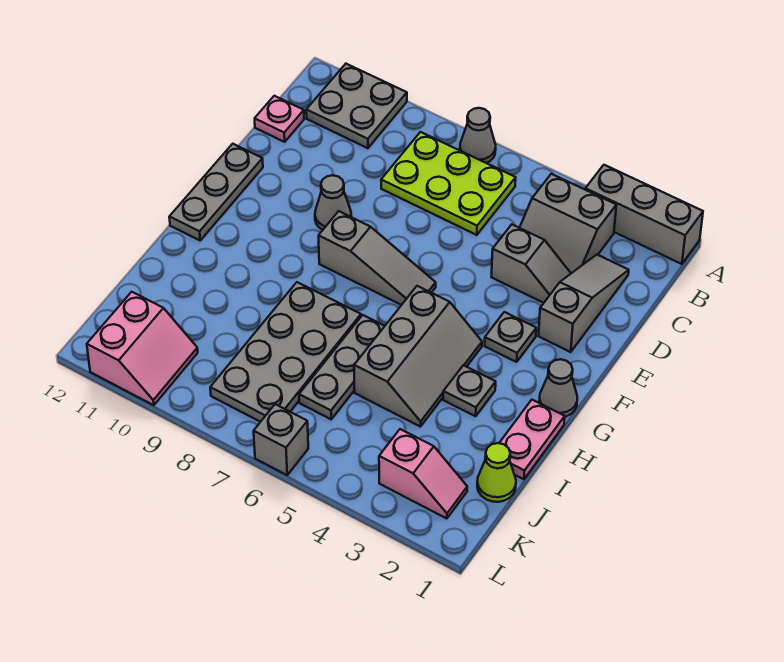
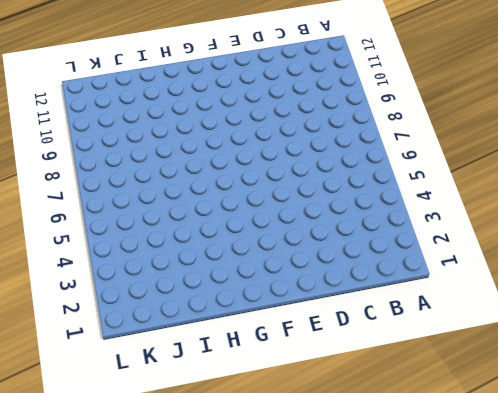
none -> grey brick A1:A3 level 1
none -> grey cone A7 level 1
none -> grey plate A10:B11 level 1

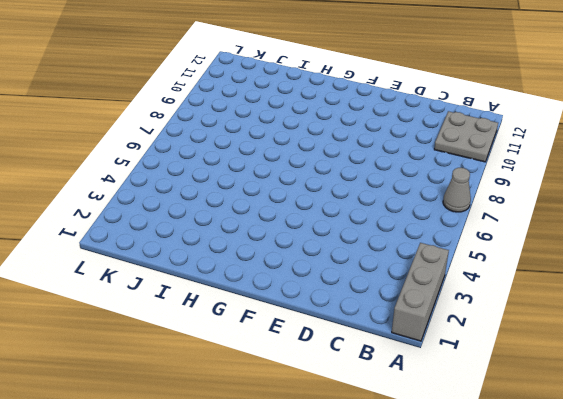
none -> grey slope B3:C4 level 1 top B
none -> lime plate B6:C8 level 1
none -> grey slope C2:E2 level 1 top E

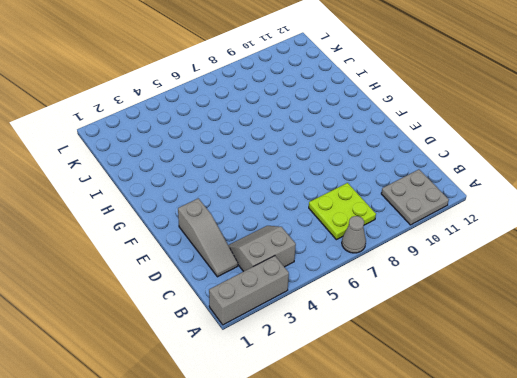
lime plate B7:C8 level 1 -> lime plate B6:C8 level 1
none -> pink plate C12 level 1
none -> grey slope D3:D4 level 1 top 4
none -> grey cone E9 level 1

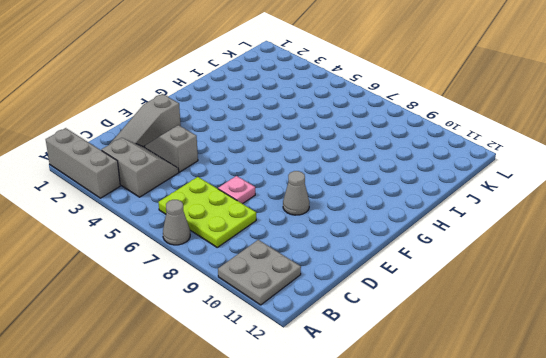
pink plate D7 level 1 -> pink plate C12 level 1
none -> grey plate E12:G12 level 1
none -> grey plate F3 level 1
none -> grey slope F6:F8 level 1 top 8

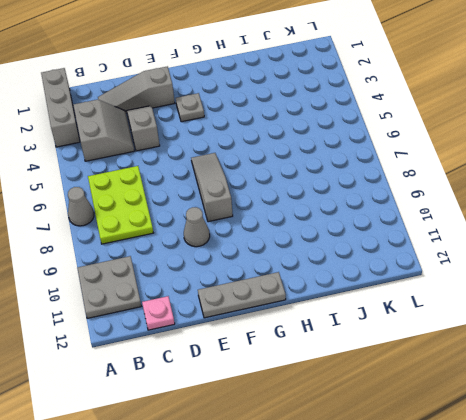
none -> grey cone G1 level 1
none -> grey slope G4:I5 level 1 top 5
none -> pink plate H1:I1 level 1

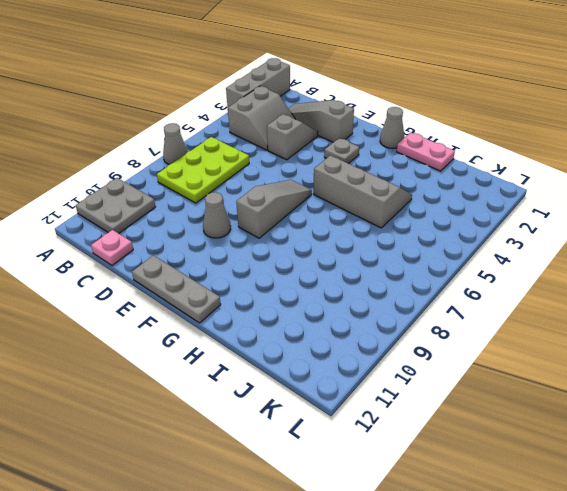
none -> grey plate H3 level 1
none -> grey plate H6:J6 level 1
none -> grey plate H7:K8 level 1

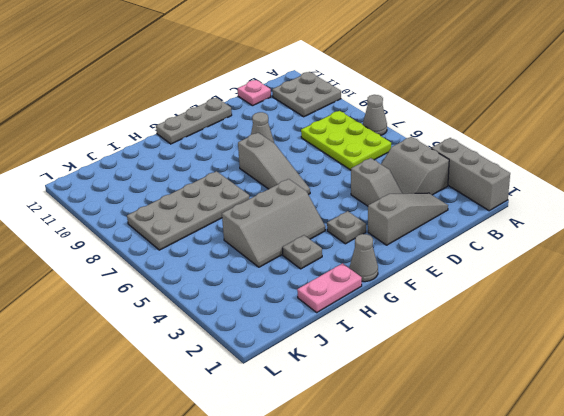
none -> grey plate H6:J6 level 1
none -> lime cone J1 level 1
none -> pink slope K2:K3 level 1 top 3

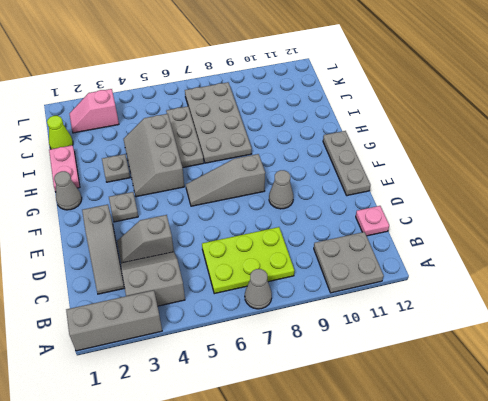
none -> pink slope K10:L11 level 1 top 11
none -> grey brick L6 level 1

